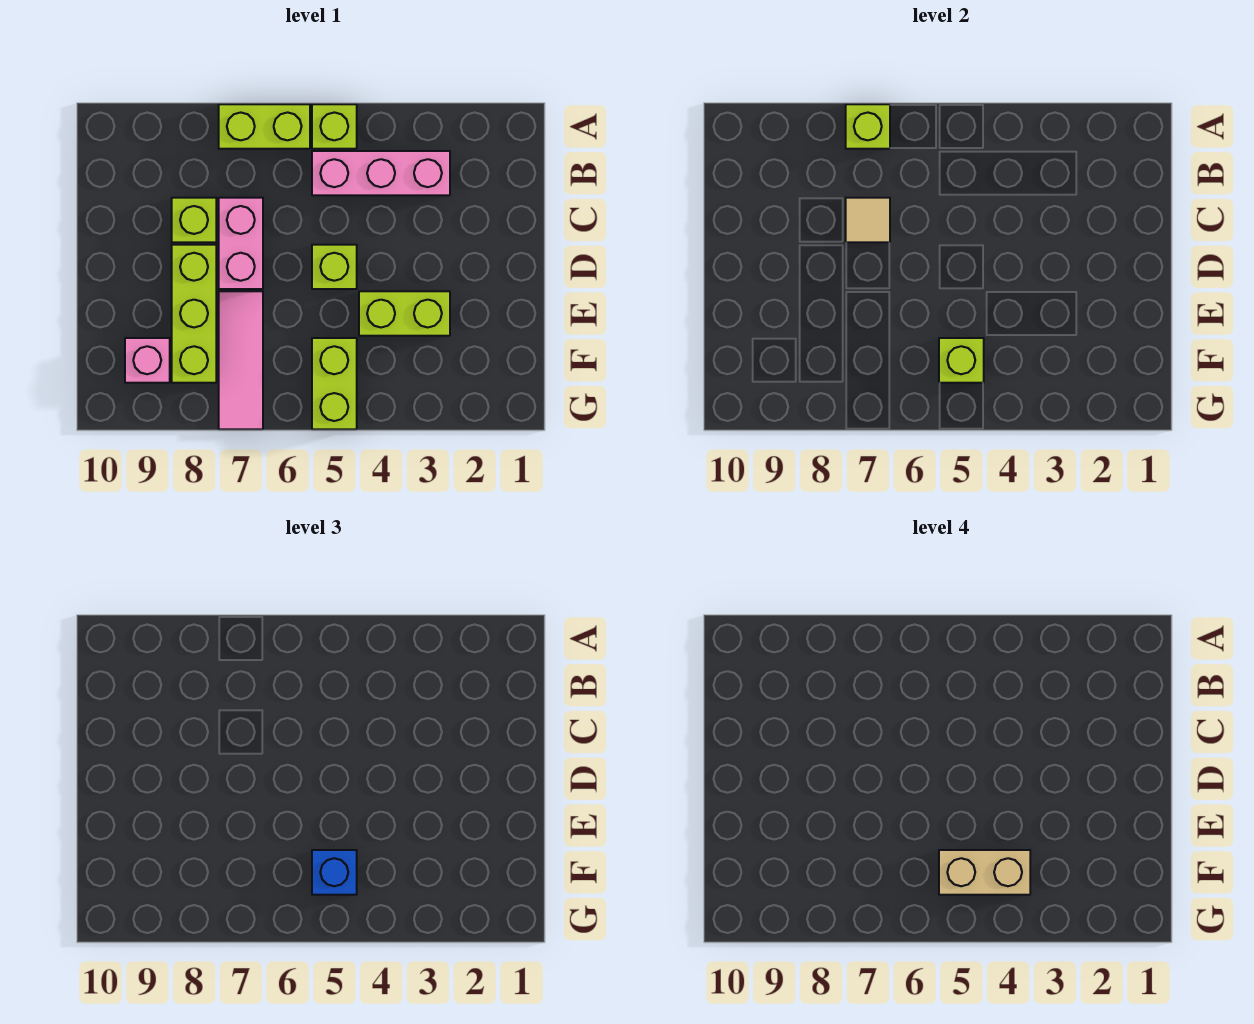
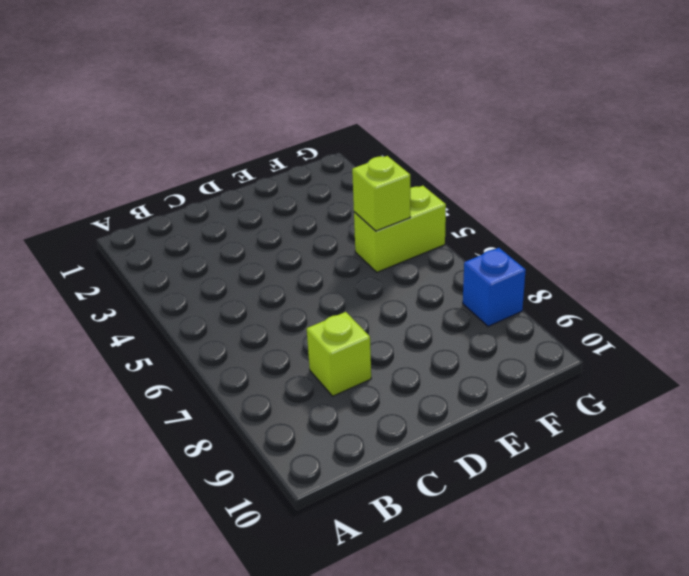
blue brick G8 level 1 -> blue brick F5 level 3
none -> lime brick A5 level 1
none -> lime brick A6:A7 level 1
none -> pink brick B3:B5 level 1

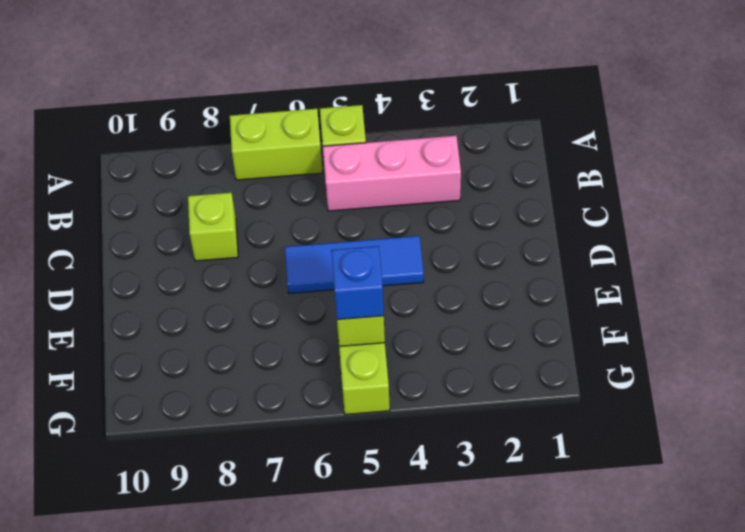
blue tile D4:D6 level 1 -> lime brick D5 level 1
none -> pink brick C7:D7 level 1
none -> lime brick D8:F8 level 1
none -> lime brick E3:E4 level 1

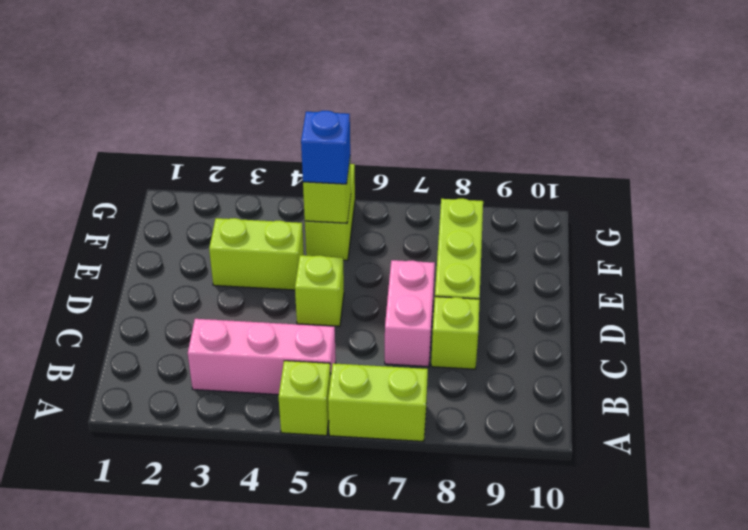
none -> pink tile E7:G7 level 1
none -> pink brick F9 level 1
none -> lime brick A7 level 2

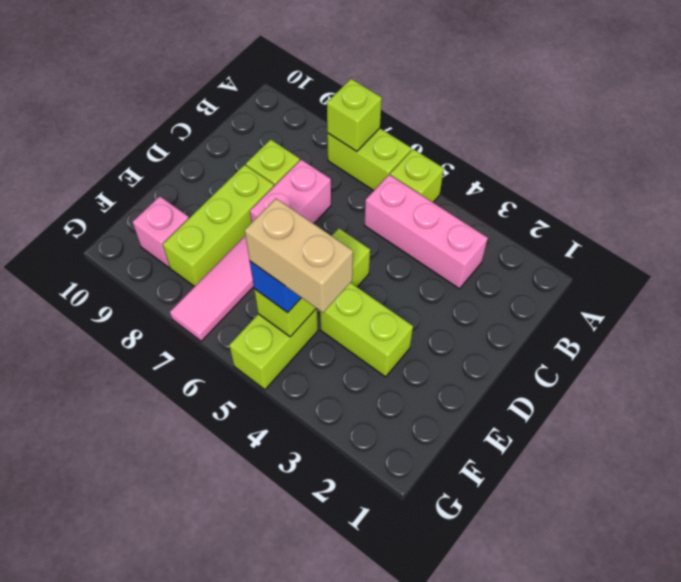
none -> tan tile C7 level 2

